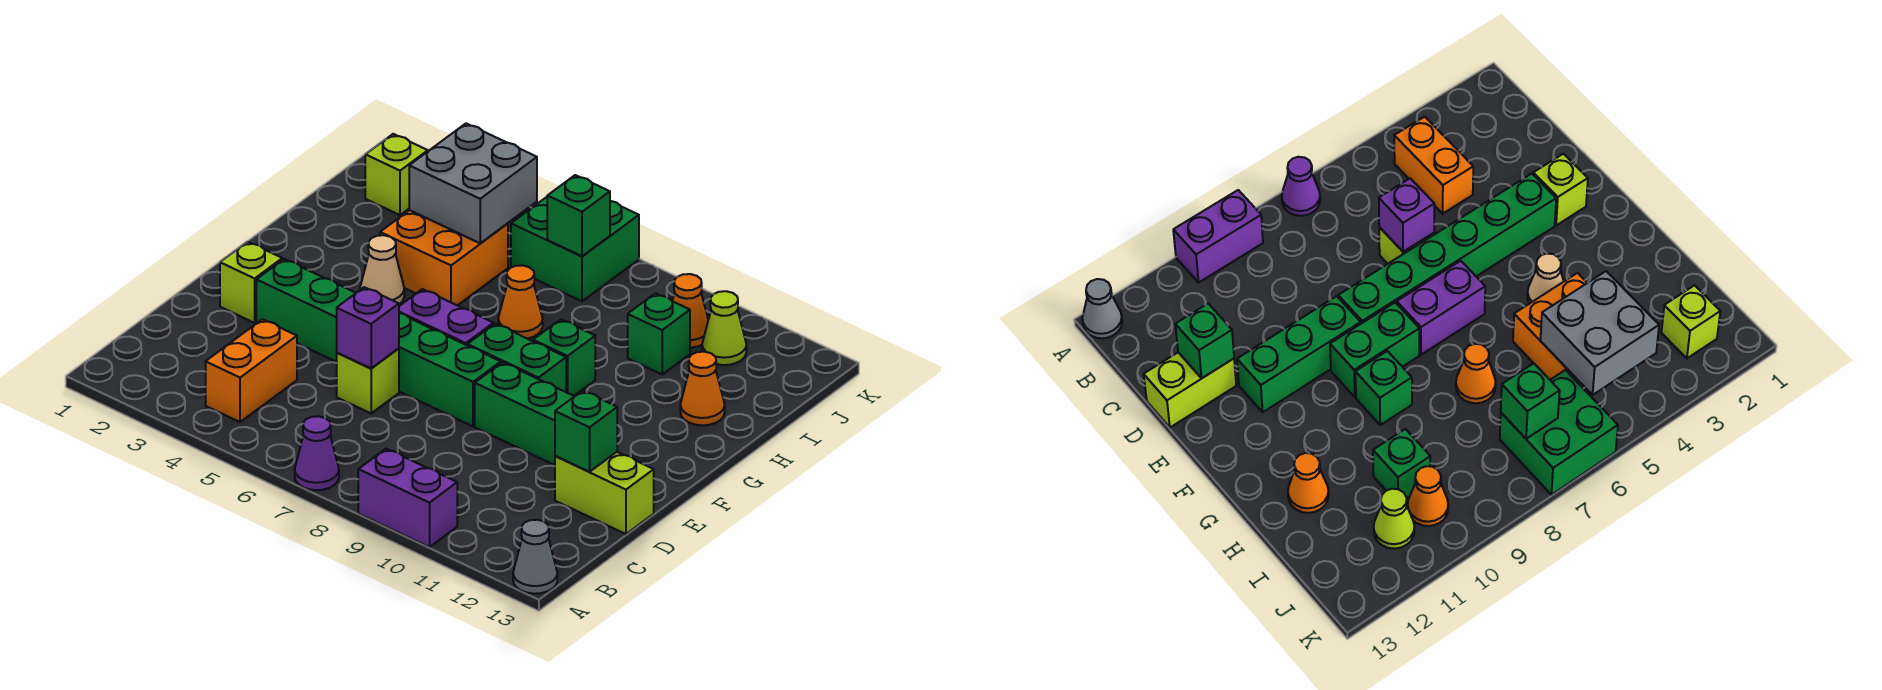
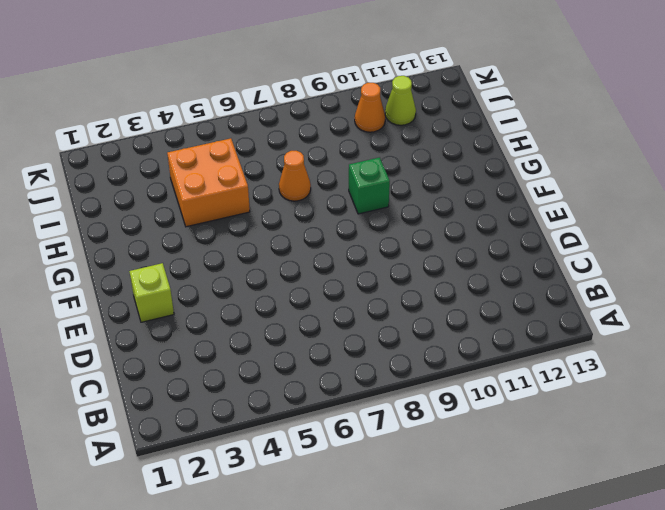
none -> purple cone A7 level 1
none -> purple brick A9:A10 level 1
none -> grey cone A13 level 1

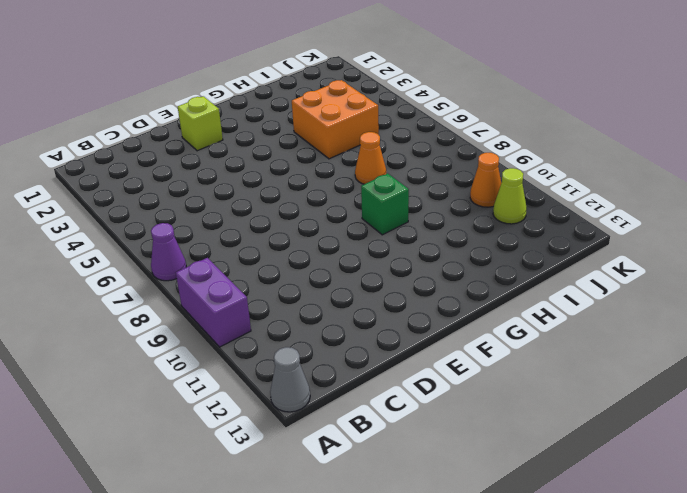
none -> orange brick B4:C4 level 1
none -> lime brick D6 level 1
none -> lime brick D12:D13 level 1

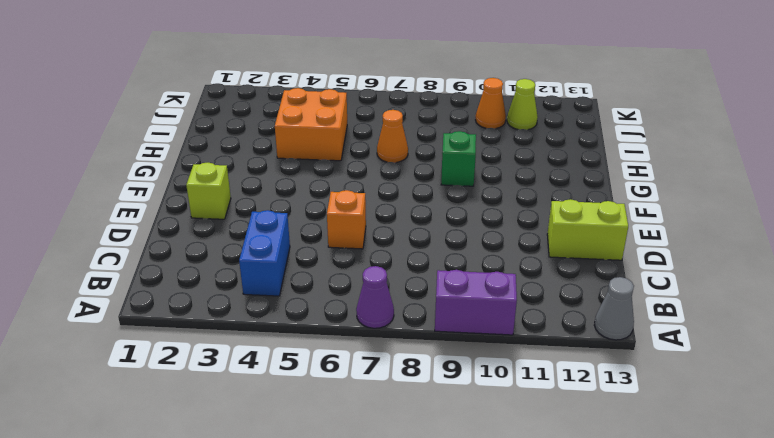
blue brick B4:C4 level 1 -> orange brick B4:C4 level 1
orange brick D6 level 1 -> lime brick D6 level 1
none -> green brick E3:E8 level 1
none -> green brick E9:E11 level 1
none -> purple brick F6:F7 level 1

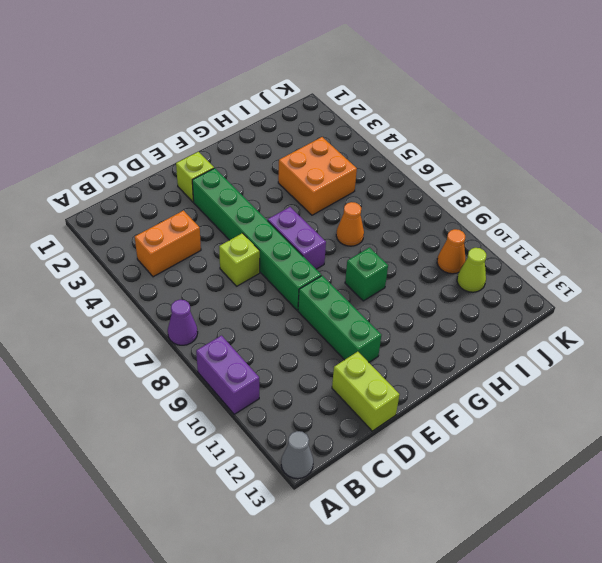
none -> green brick F8:F9 level 1
none -> tan cone G4 level 1
none -> orange cone H12 level 1

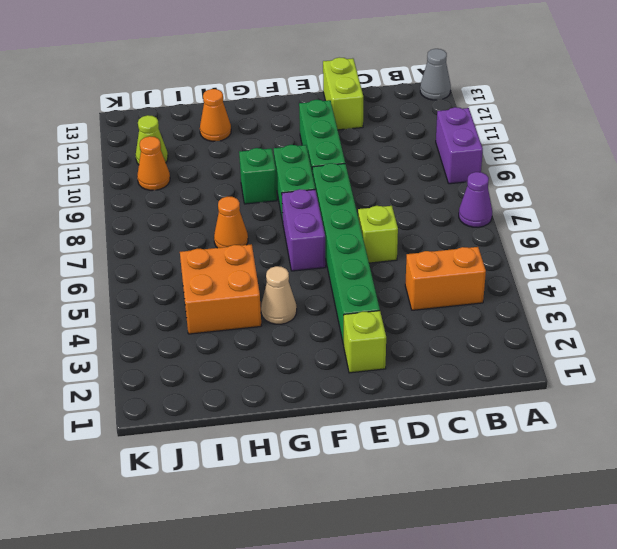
none -> green brick I10 level 1
none -> lime brick J2 level 1
none -> green brick J6:K7 level 1

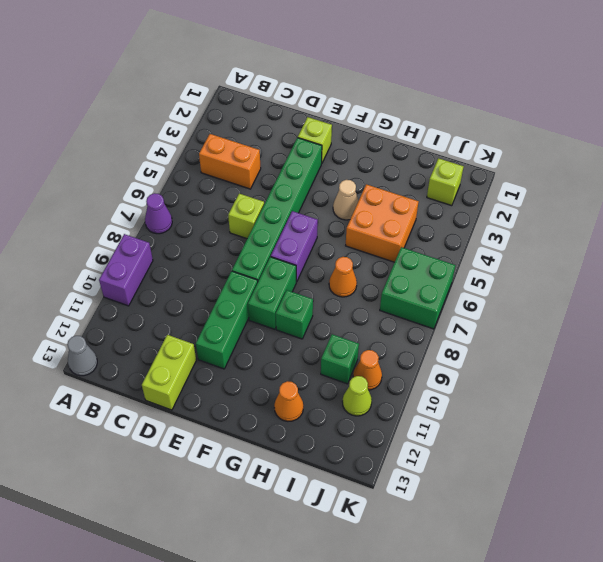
none -> purple brick D6 level 2
none -> green brick D12 level 2
none -> grey brick I4:J5 level 2

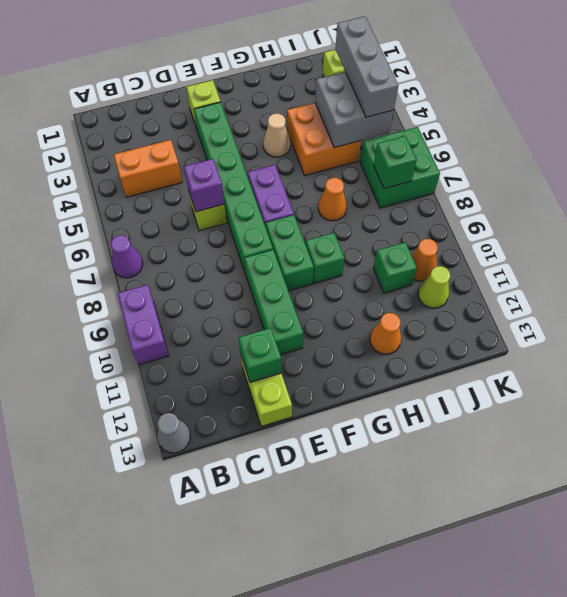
grey brick J3:J5 level 3 -> none

